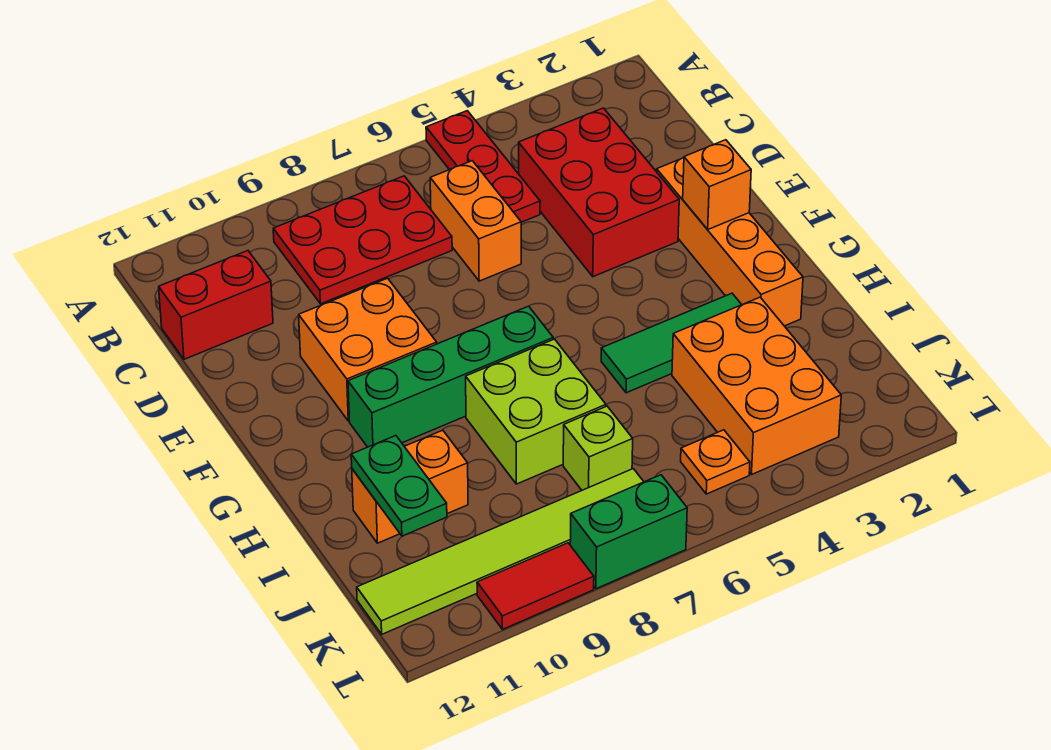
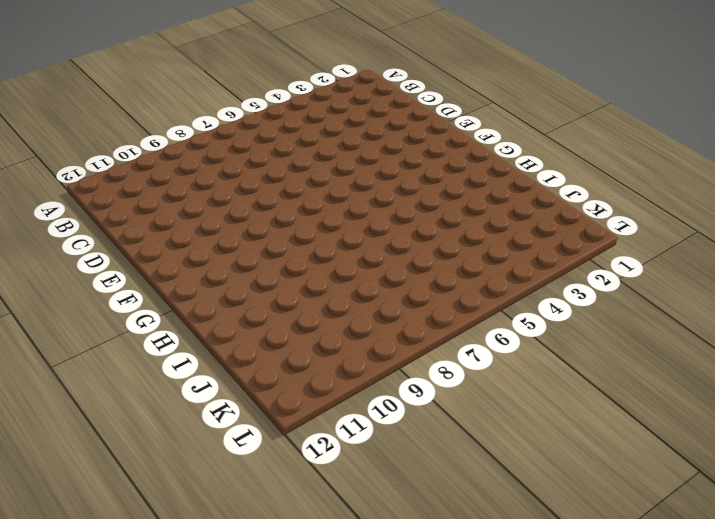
none -> red plate A5:C5 level 1
none -> red plate B7:C9 level 1
none -> red brick C3:E4 level 1

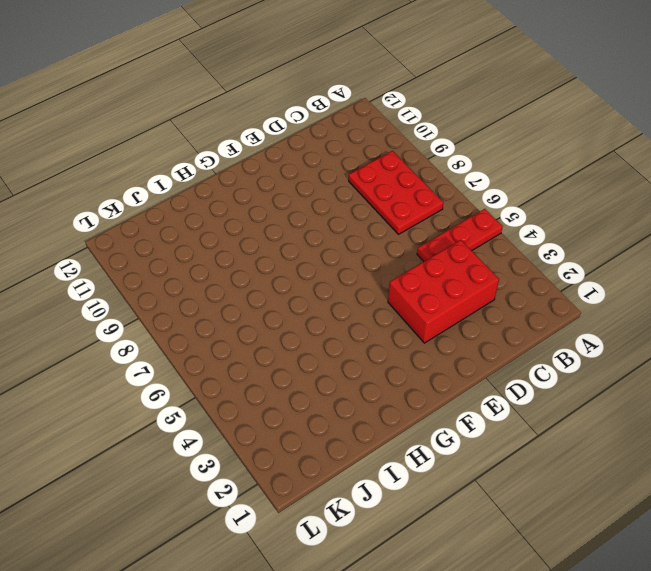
none -> orange brick C6:D6 level 1
none -> red brick C11:C12 level 1
none -> orange brick E2:H2 level 1

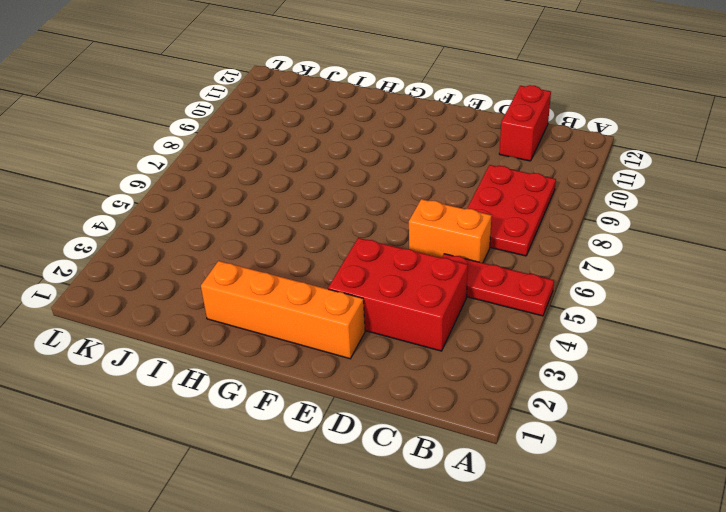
none -> orange brick E9:F10 level 1
none -> green brick G7:G10 level 1
none -> green tile H3:H5 level 1

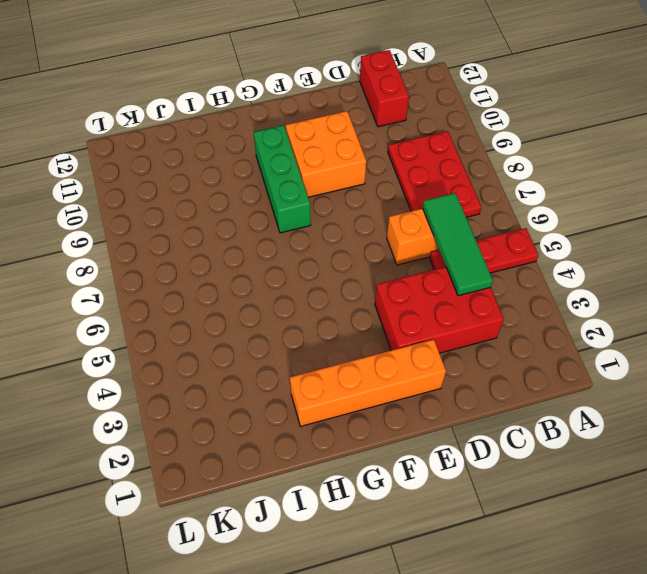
green tile C4:C6 level 2 -> green tile H3:H5 level 1
green brick G8:G10 level 1 -> green brick G7:G10 level 1
none -> lime brick H7:I8 level 1
none -> orange brick I3:K4 level 1
none -> orange brick I10:I11 level 1

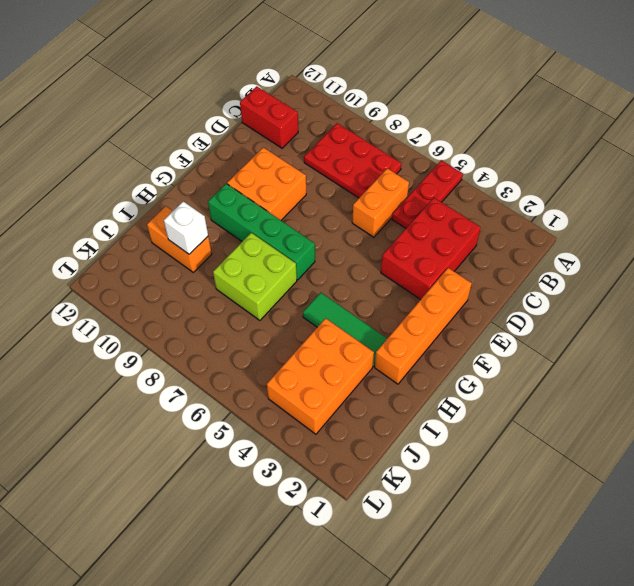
white brick I10 level 2 -> none
none -> lime brick J7 level 1
none -> orange plate K5 level 1
none -> lime tile K7:K12 level 1

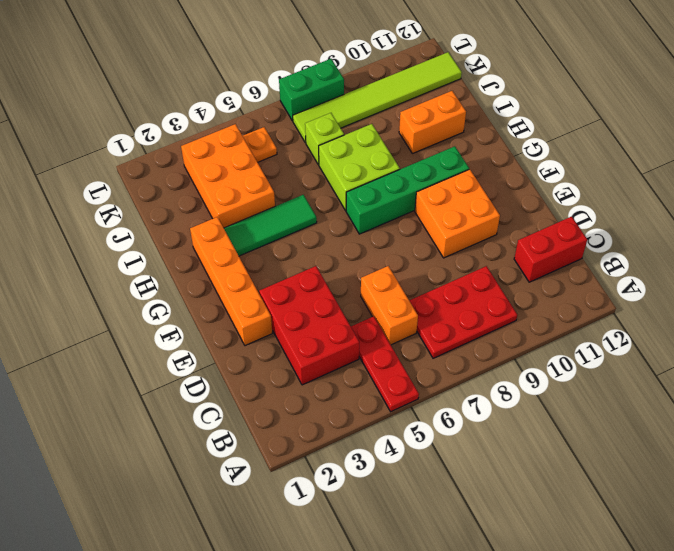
none -> red tile L9:L10 level 1
none -> orange brick F2 level 2
none -> green plate I11:J11 level 2

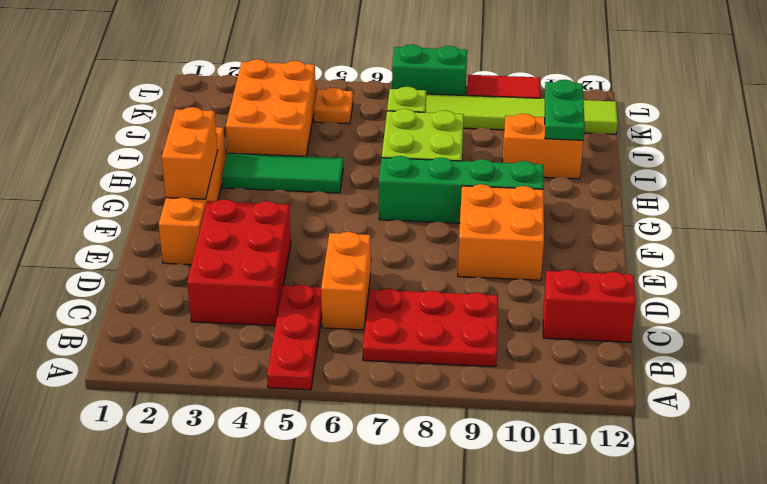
orange brick F2:G2 level 2 -> orange brick F2 level 2

